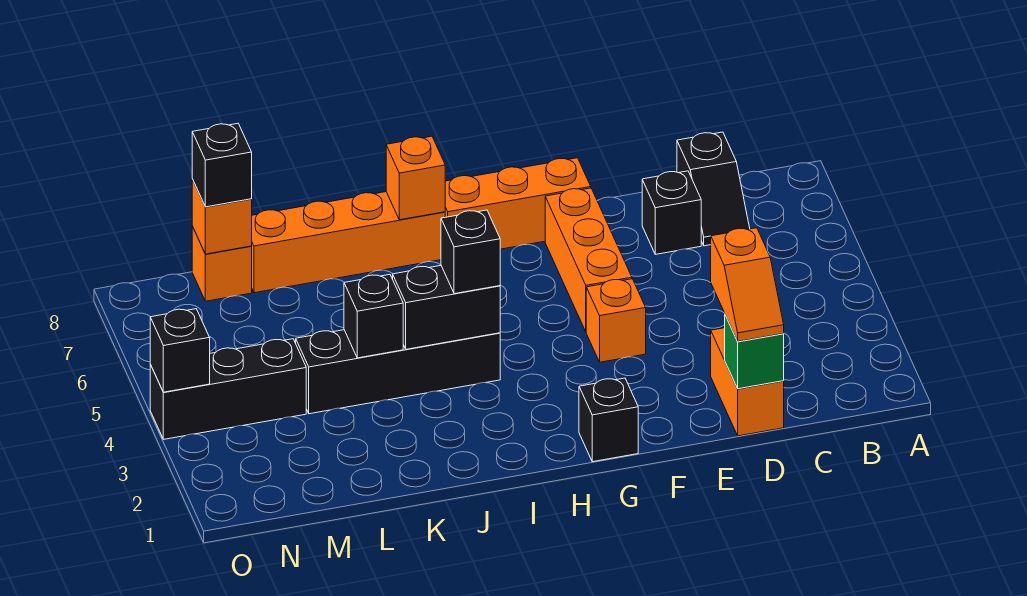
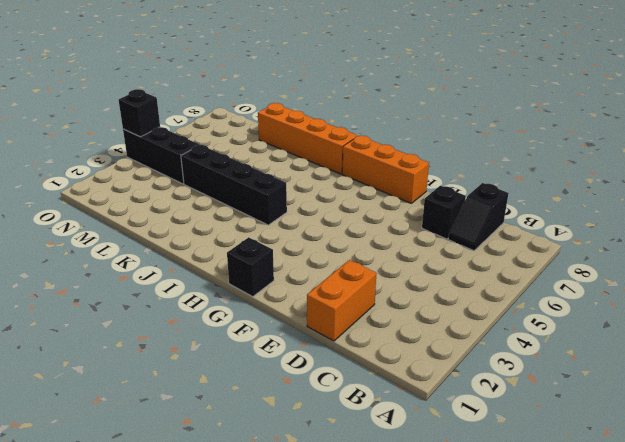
none -> orange brick F4 level 1
none -> orange brick F5:F7 level 1
none -> orange brick M8 level 1

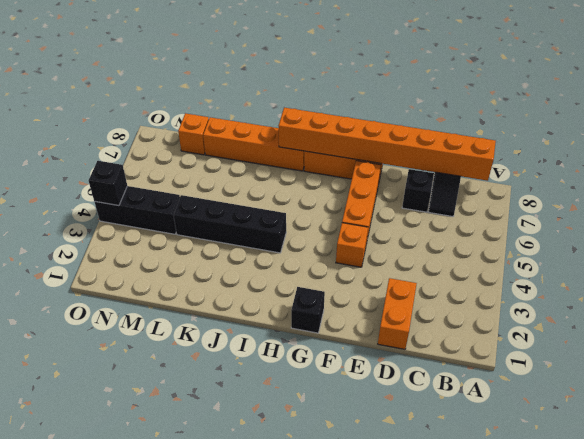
orange brick B8:I8 level 2 -> orange brick I8 level 2
none -> green brick D1 level 2
none -> black brick I4:J4 level 2
none -> black brick K4 level 2

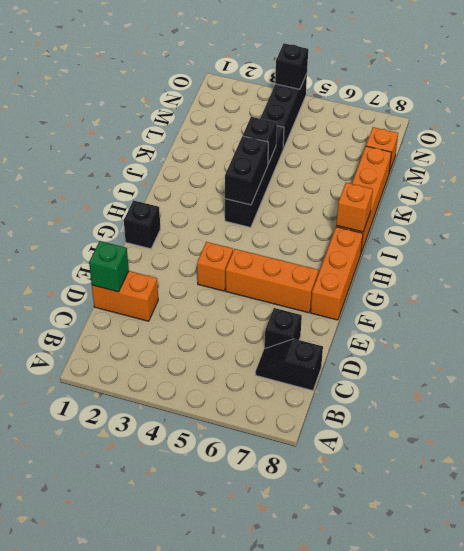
none -> orange brick M8 level 2
none -> orange slope D1:D2 level 3 top 2
none -> black brick I4 level 3

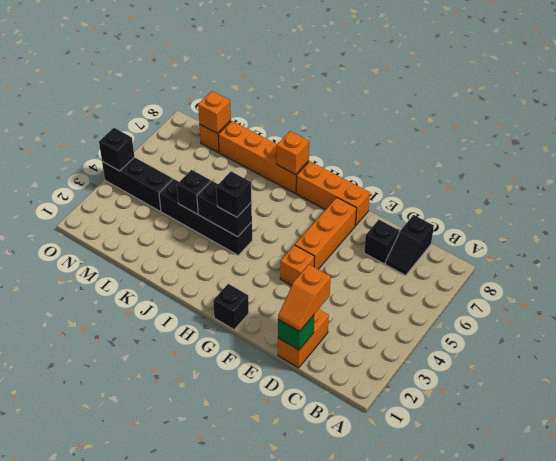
none -> black brick M8 level 3

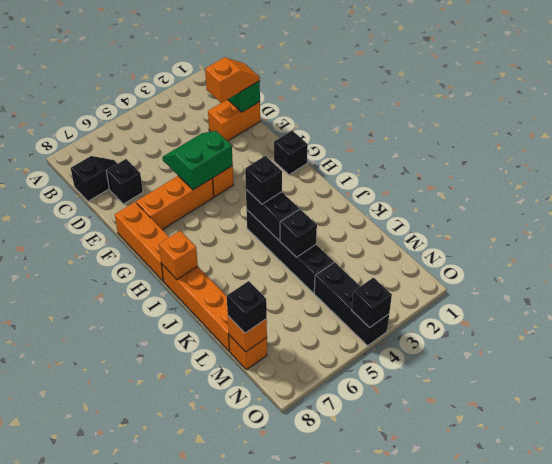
green slope E4:F5 level 2 top F -> none

